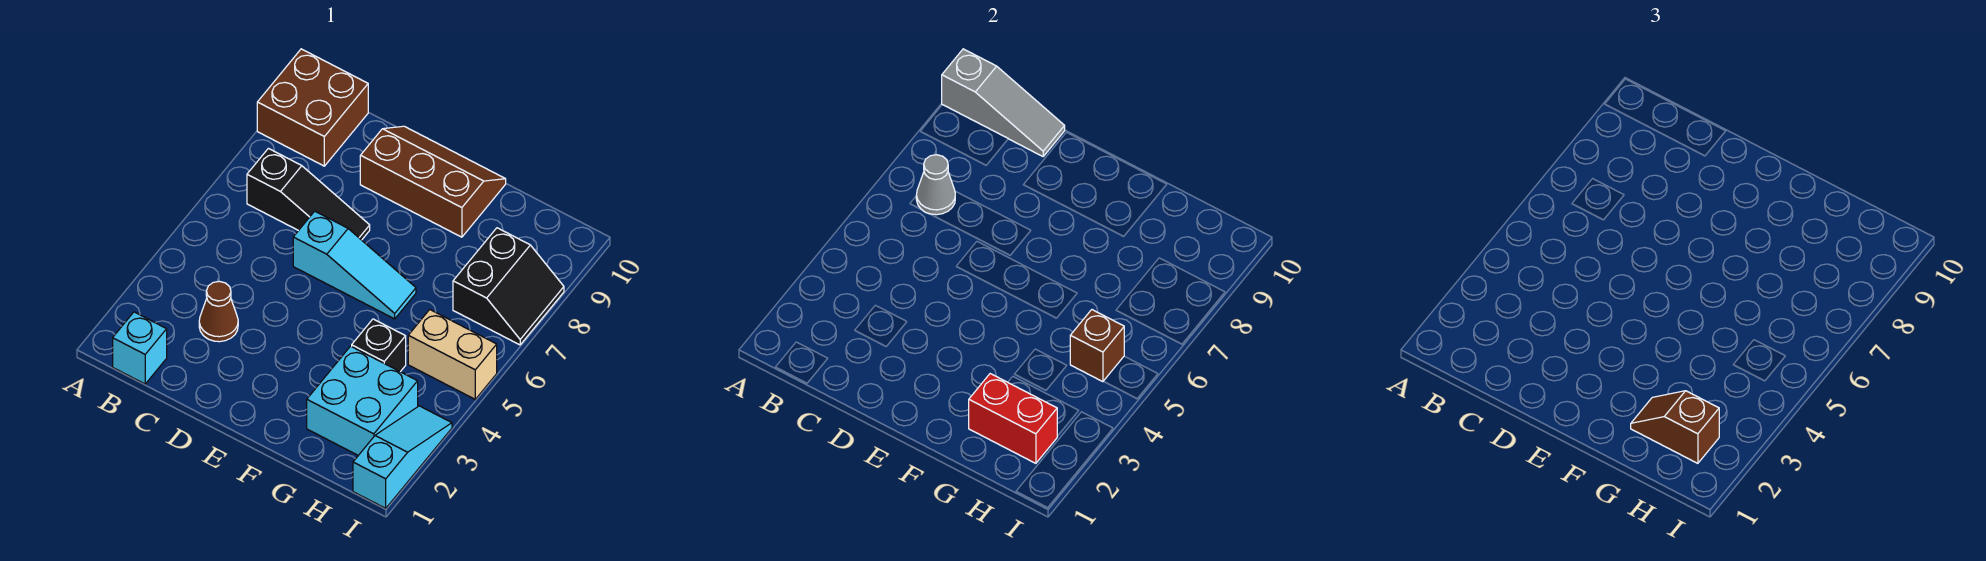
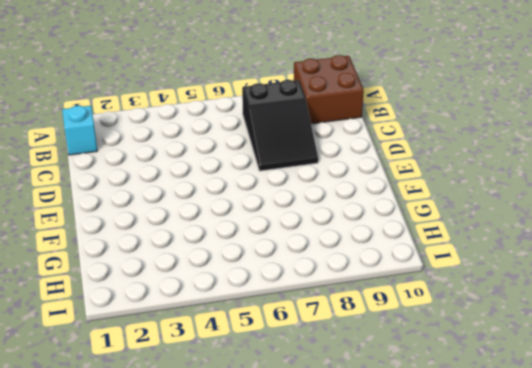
black slope B7:D8 level 1 top B -> black slope B7:D7 level 1 top B
none -> brown cone C3 level 1
none -> cyan slope D6:F6 level 1 top D
none -> brown slope D9:F10 level 1 top 9

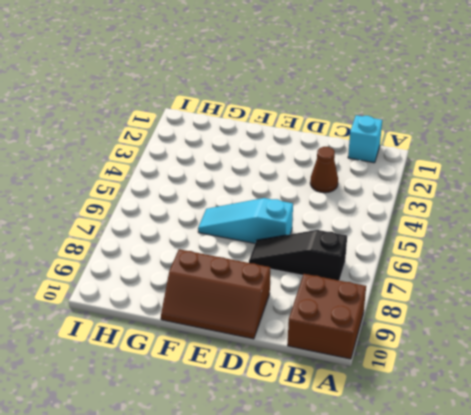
none -> cyan brick G2:H3 level 1
none -> black brick G4 level 1
none -> tan brick H5:I5 level 1

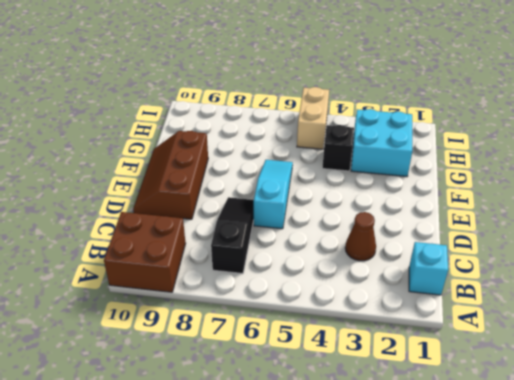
none -> black slope H7:I8 level 1 top H
none -> cyan slope I1:I3 level 1 top 1
none -> grey slope A10:C10 level 2 top A

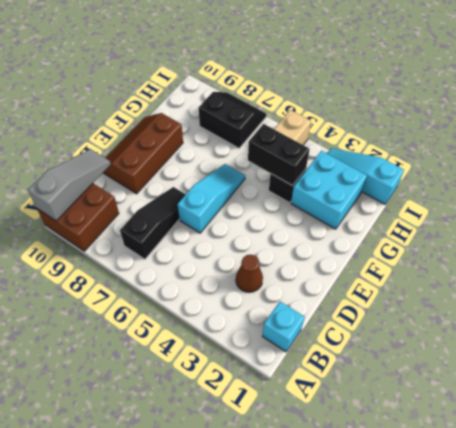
black brick G4:G5 level 2 -> none
none -> grey cone B7 level 2
none -> red brick G2:H2 level 2
none -> brown brick H5 level 2

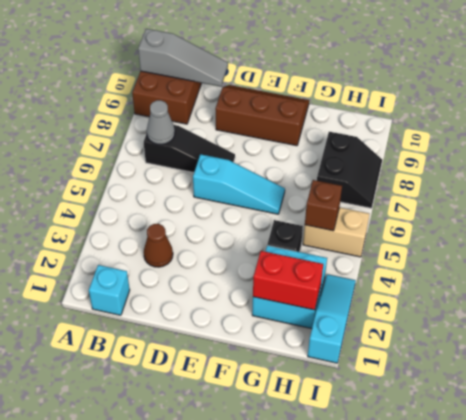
none -> brown slope G2:H2 level 3 top H

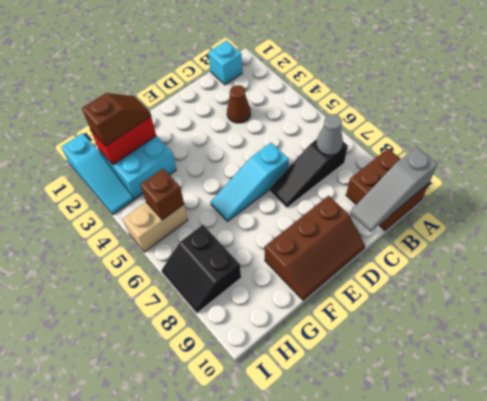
none -> black brick G4 level 1

